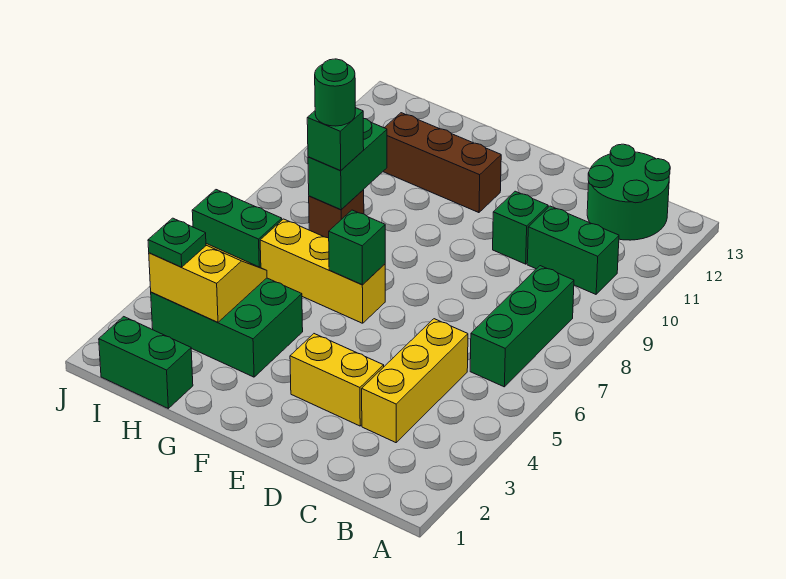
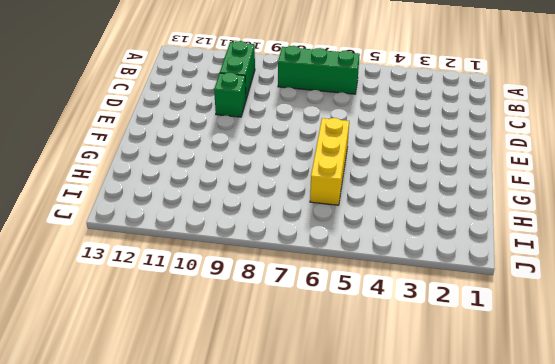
none -> green round brick B12:C13 level 1
none -> yellow brick C3:C5 level 1
none -> yellow brick D3:E3 level 1

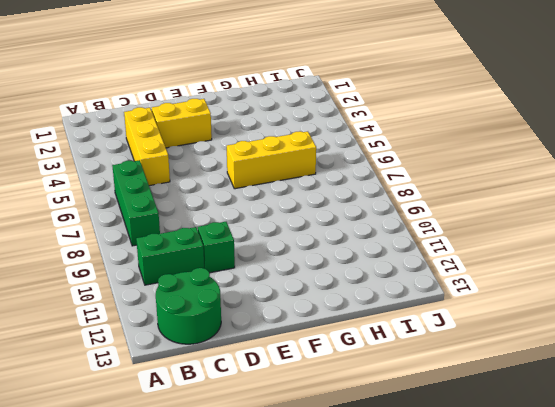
none -> brown brick F11:H11 level 1
none -> green brick G3:I4 level 1
none -> green brick H1:I1 level 1

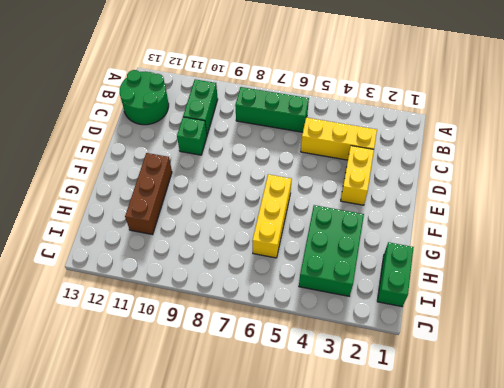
none -> brown brick H8 level 1
none -> green brick I6:J6 level 1
none -> green brick F6 level 2

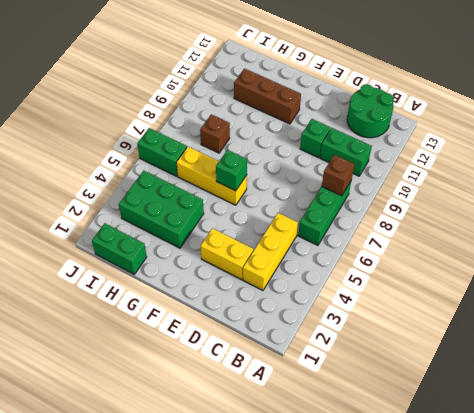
brown brick B8 level 2 -> none
none -> yellow slope H3:I4 level 2 top 3
none -> green brick H8:H9 level 2
none -> green brick H8 level 3

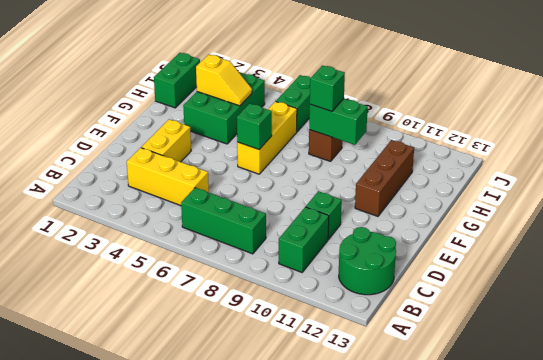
yellow slope H3:H4 level 2 top 3 -> yellow slope H3:I4 level 2 top 3
none -> green plate I3 level 3
none -> green round brick H8 level 4

